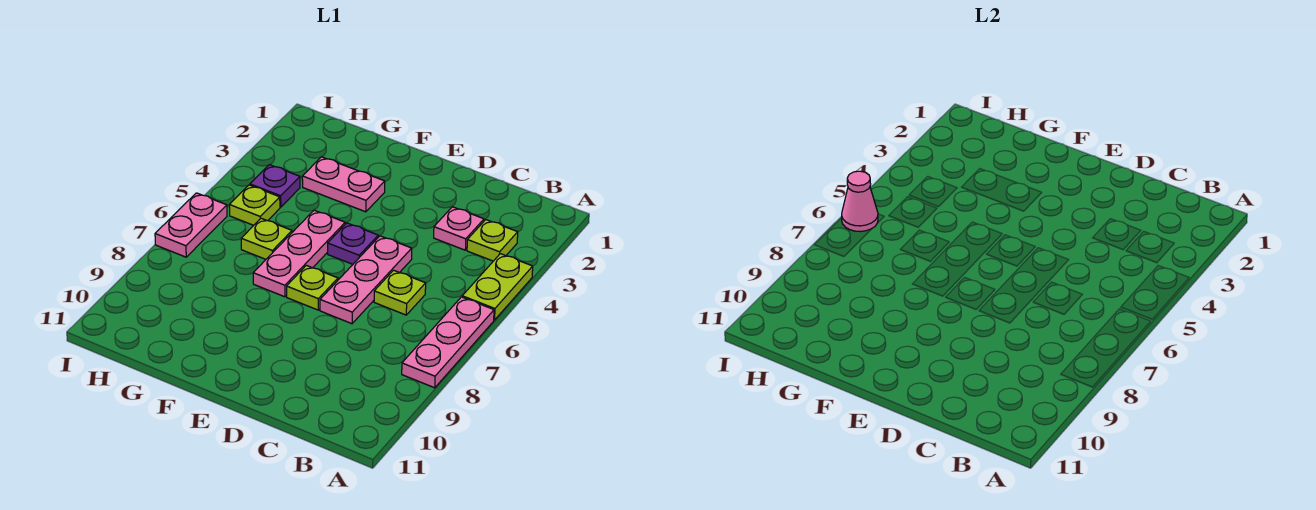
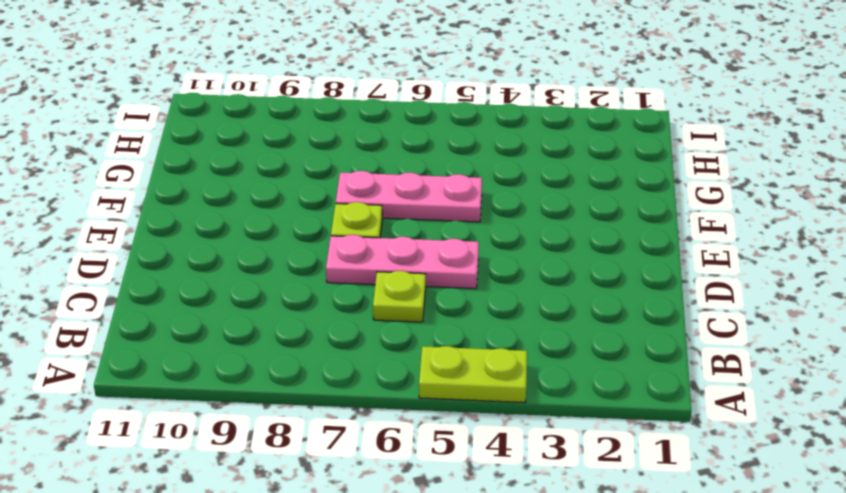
none -> pink plate A6:A8 level 1
none -> lime plate B3 level 1
none -> pink plate C3 level 1

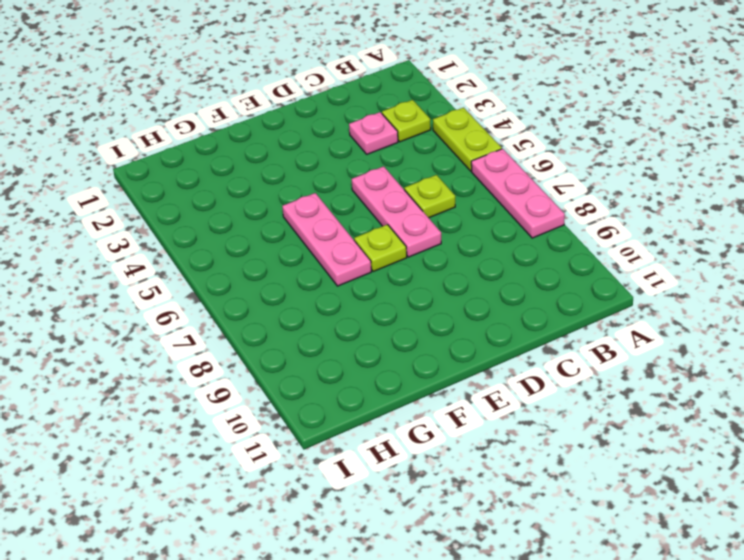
none -> purple plate E5 level 1
none -> pink plate F3:G3 level 1
none -> lime plate G6 level 1

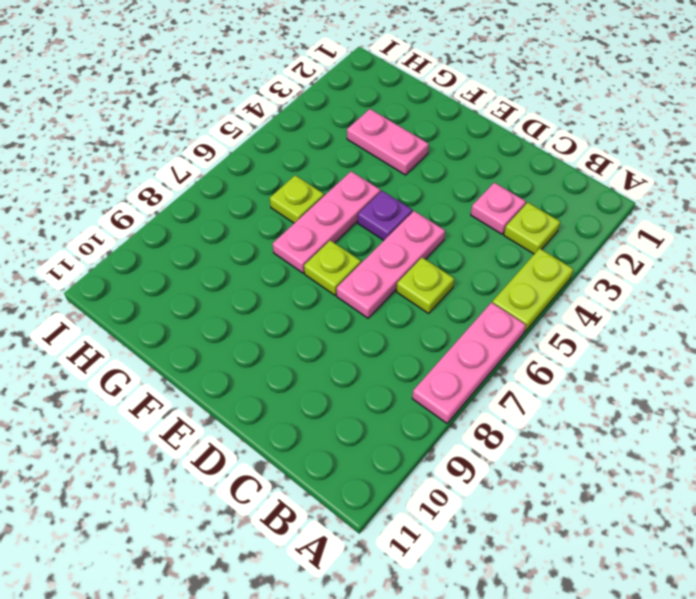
none -> purple plate H4 level 1
none -> lime plate H5 level 1
none -> pink plate I6:I7 level 1

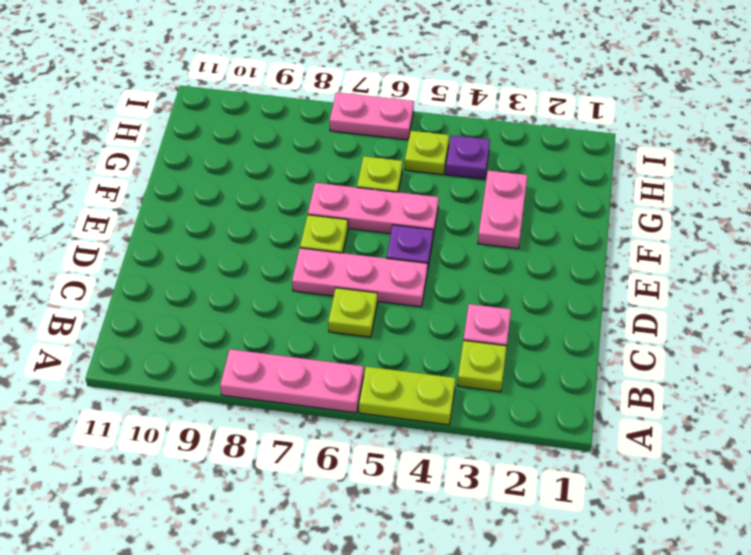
none -> pink cone I6 level 2

